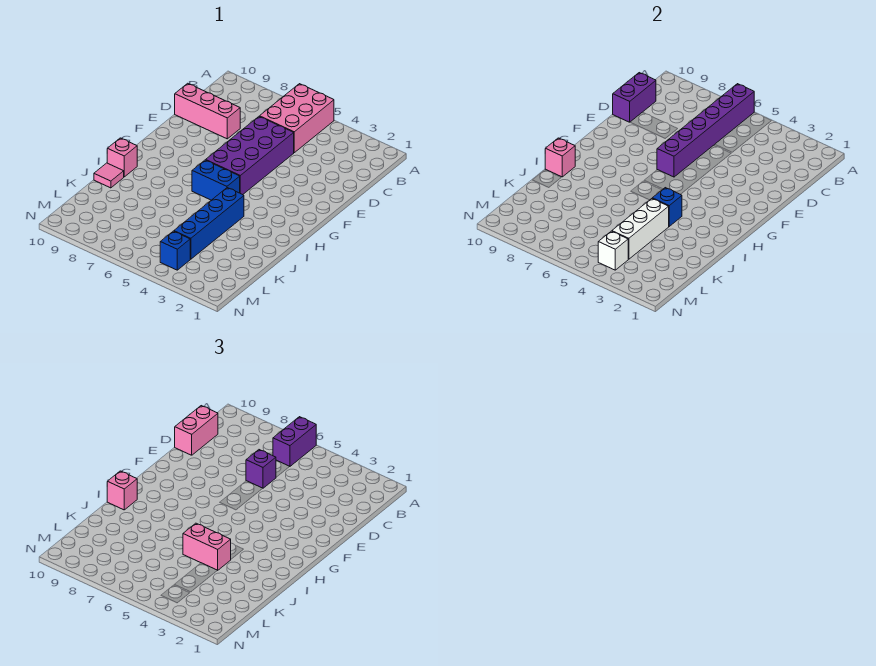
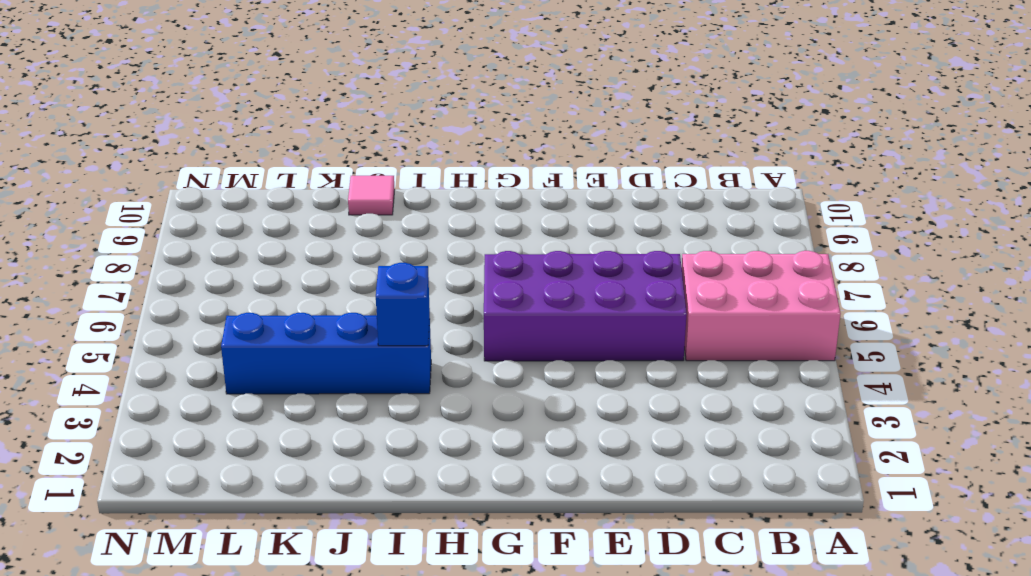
none -> pink brick D8:D10 level 1
none -> blue brick H5:H6 level 1
none -> pink brick I10 level 1

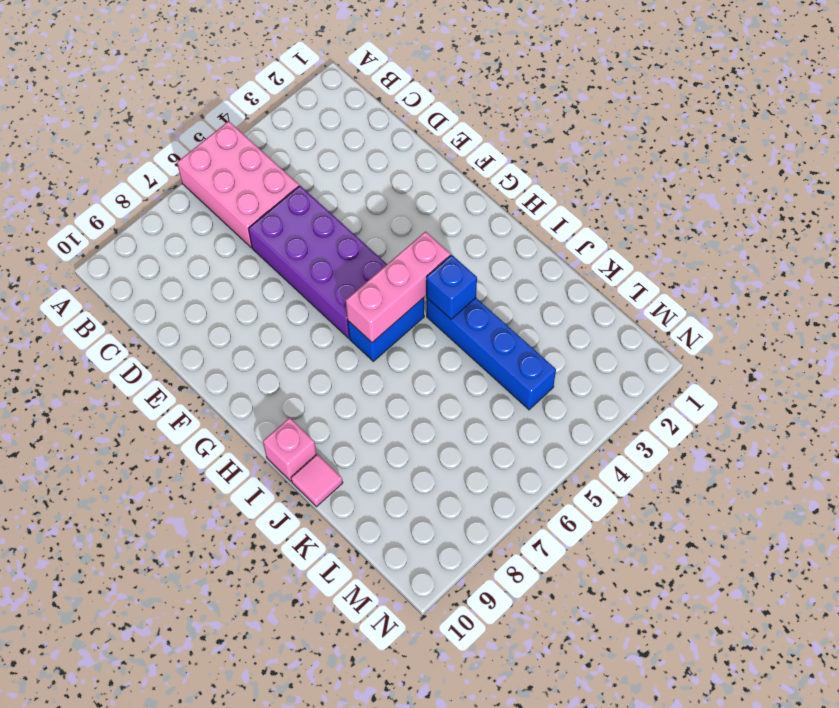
pink brick H4:H6 level 2 -> pink brick D8:D10 level 1
none -> blue brick M4 level 1
none -> purple brick A6:F6 level 2
none -> purple brick C10:D10 level 2

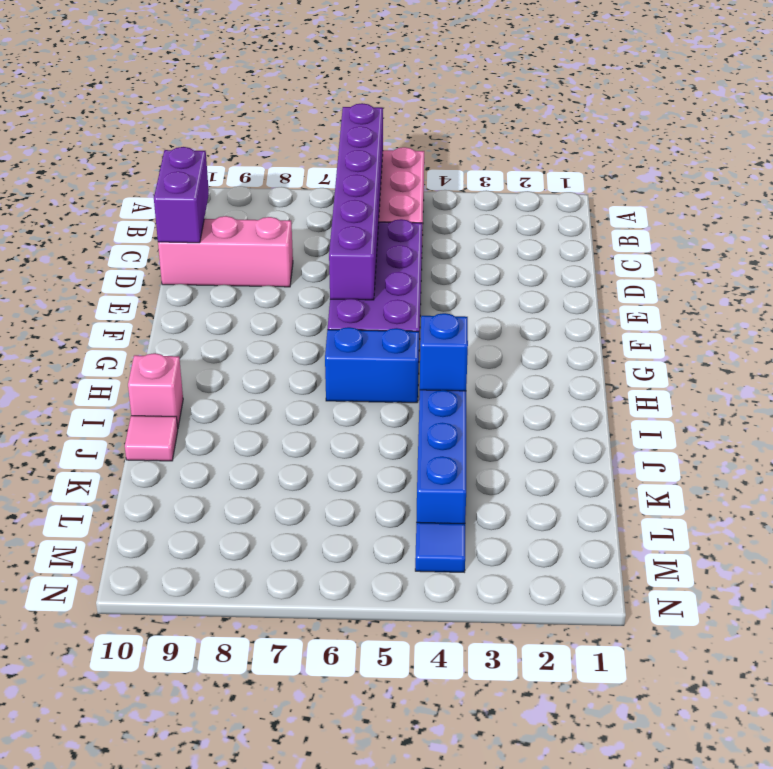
blue tile M4 level 1 -> blue brick M4 level 1
none -> pink brick I10 level 2
none -> white brick J4:L4 level 2
none -> white brick M4 level 2

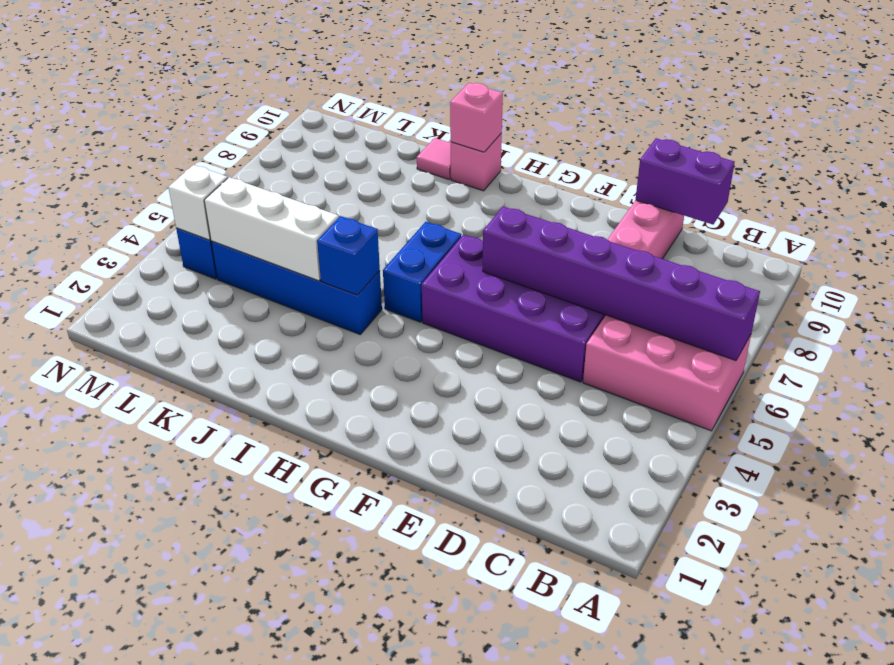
none -> purple brick A6:B6 level 3
none -> pink brick C10:D10 level 3
none -> purple brick D6 level 3

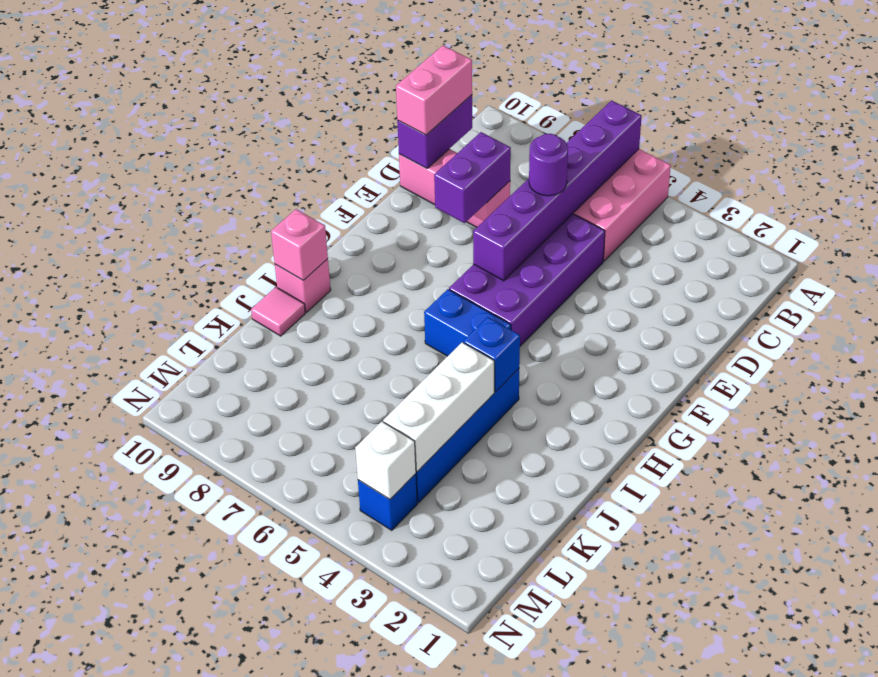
purple round brick D6 level 3 -> purple brick D6 level 3
purple brick D8:E8 level 2 -> purple brick A6:B6 level 3
none -> pink brick I10 level 3
none -> pink brick J4:J5 level 3

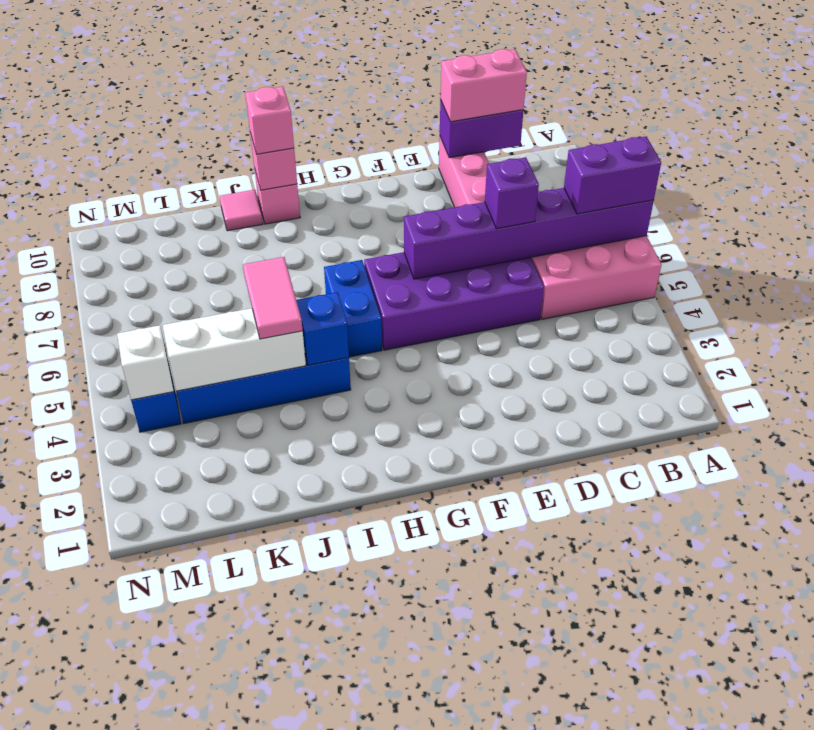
pink tile J4:J5 level 3 -> pink brick J4:J5 level 3

